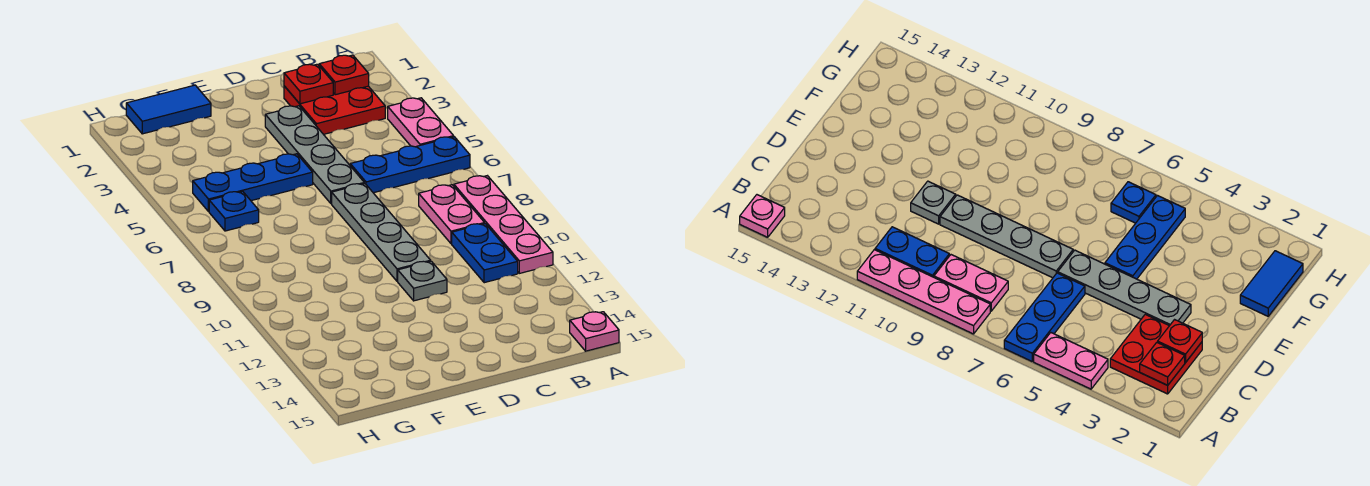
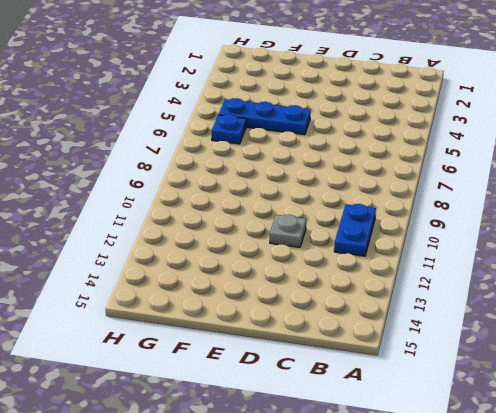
none -> pink plate A4:A5 level 1
none -> blue plate A6:C6 level 1
none -> pink plate A8:A11 level 1

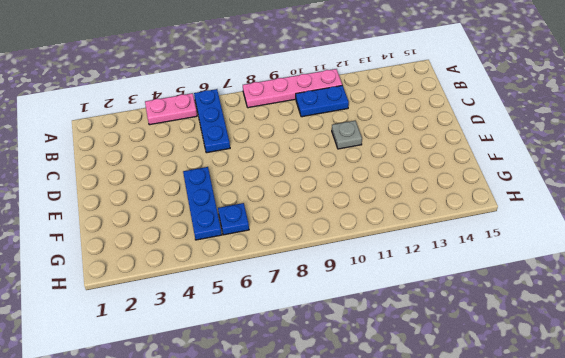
none -> pink plate A15 level 1
none -> red plate B2:C3 level 1
none -> pink plate B8:B9 level 1

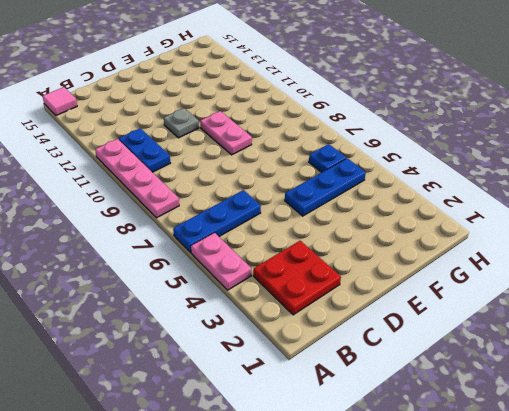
pink tile A15 level 1 -> pink plate A15 level 1
pink plate E9:E10 level 1 -> pink plate B8:B9 level 1
none -> grey plate D3:D6 level 1
none -> grey plate D7:D10 level 1
none -> blue tile F1:G1 level 1

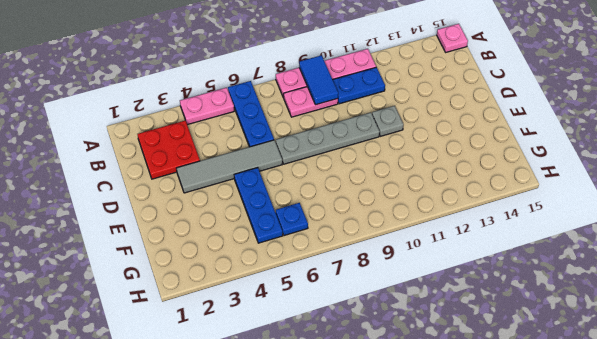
blue tile A9:B9 level 2 -> blue tile F1:G1 level 1
grey tile D3:D6 level 1 -> grey plate D3:D6 level 1
none -> red plate B2 level 2
none -> red plate C2 level 2

